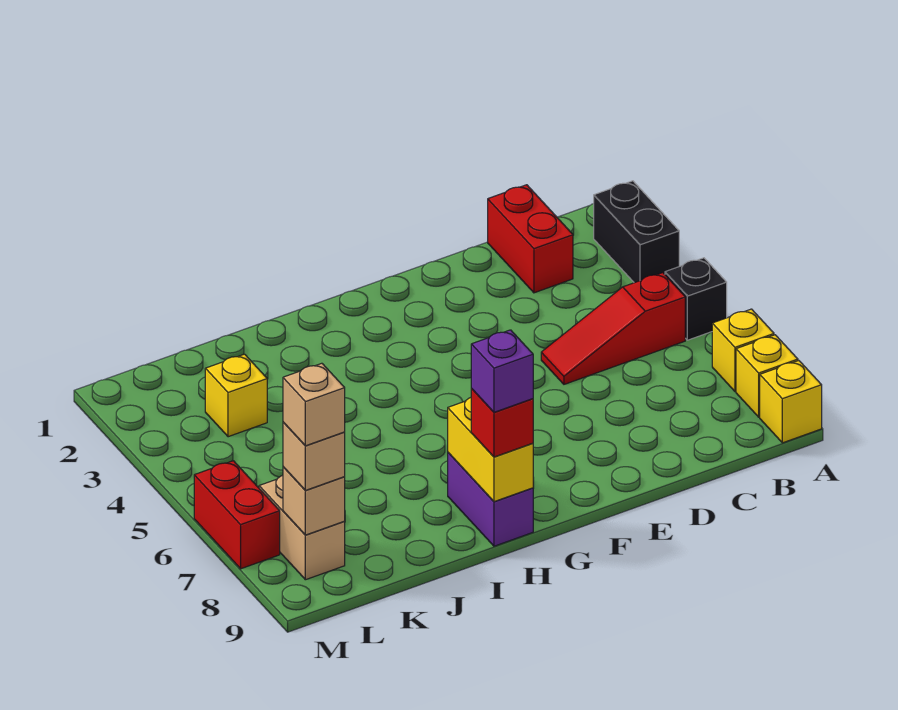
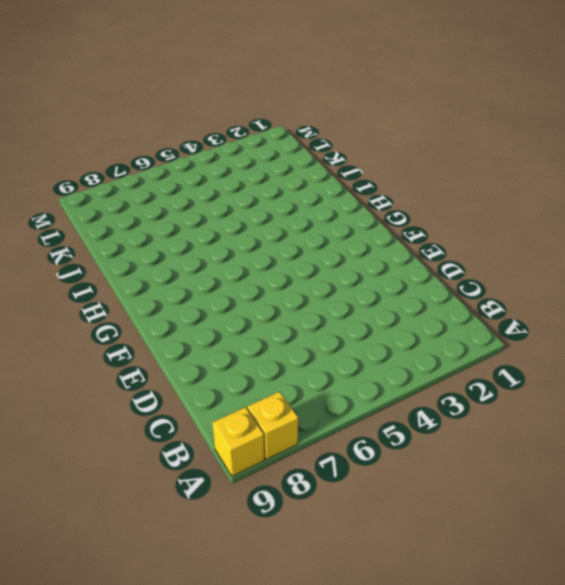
none -> black brick A2:A3 level 1
none -> black brick A5 level 1
none -> yellow brick A7 level 1

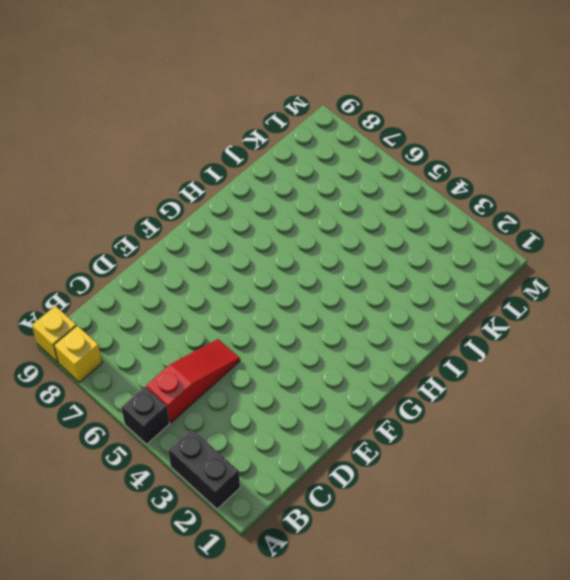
none -> yellow brick A7 level 1
none -> red brick C1:C2 level 1
none -> purple brick H8:H9 level 1

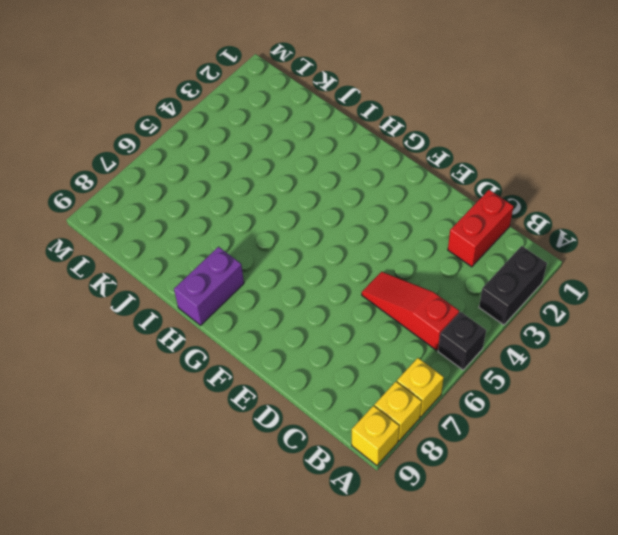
none -> yellow brick K3 level 1
none -> tan brick L7:L8 level 1
none -> red brick M6:M7 level 1

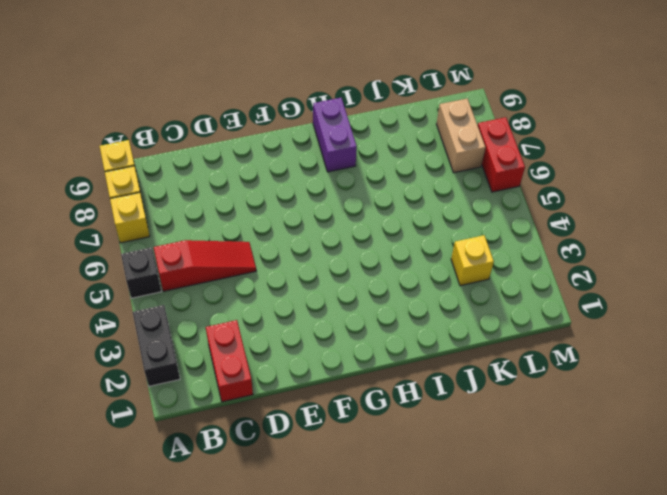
none -> yellow brick H8:H9 level 2
none -> tan brick L8 level 2
none -> red brick H9 level 3

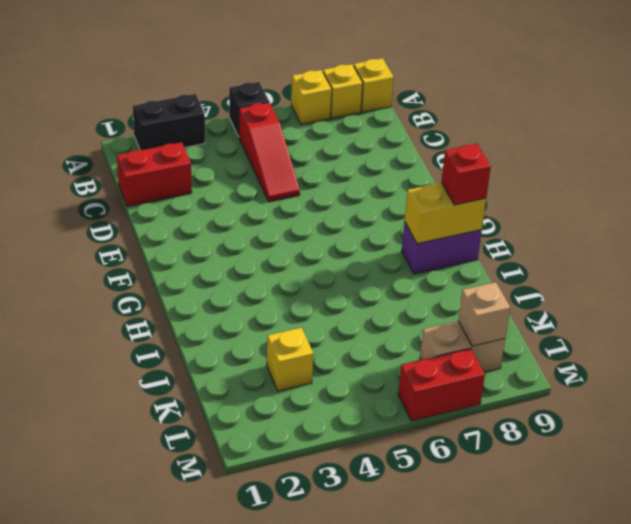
none -> tan brick L8 level 3
none -> purple brick H9 level 4
none -> tan brick L8 level 4

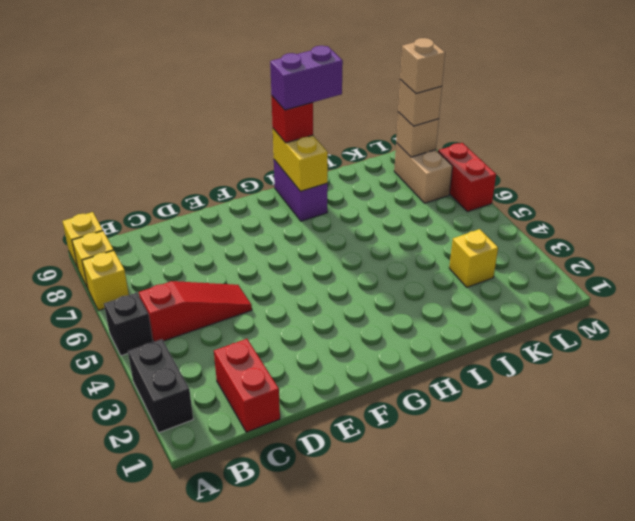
purple brick H9:I9 level 4 -> purple brick H9 level 4

